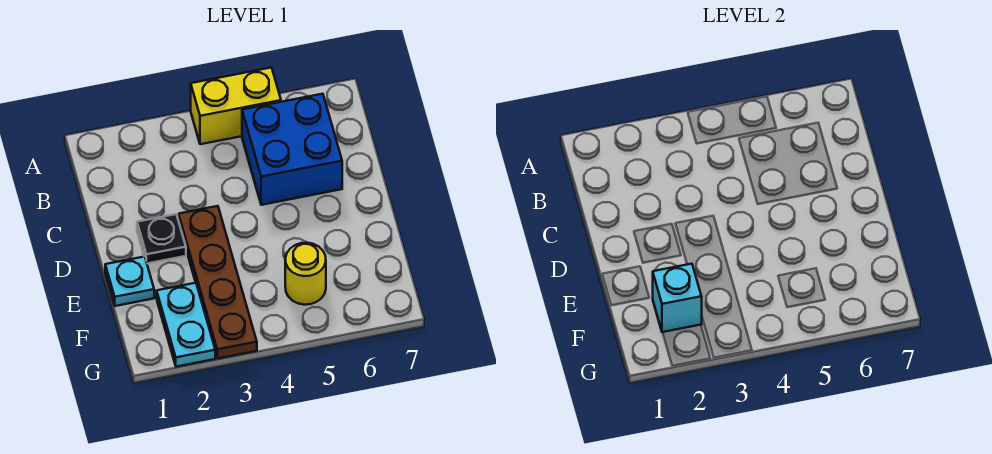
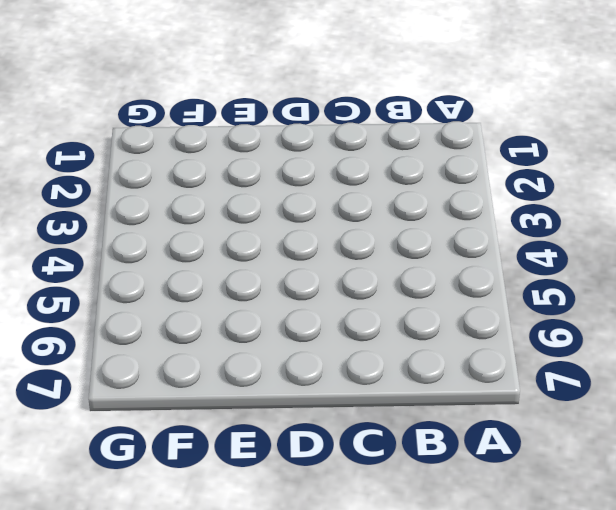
none -> yellow brick A4:A5 level 1
none -> blue brick B5:C6 level 1

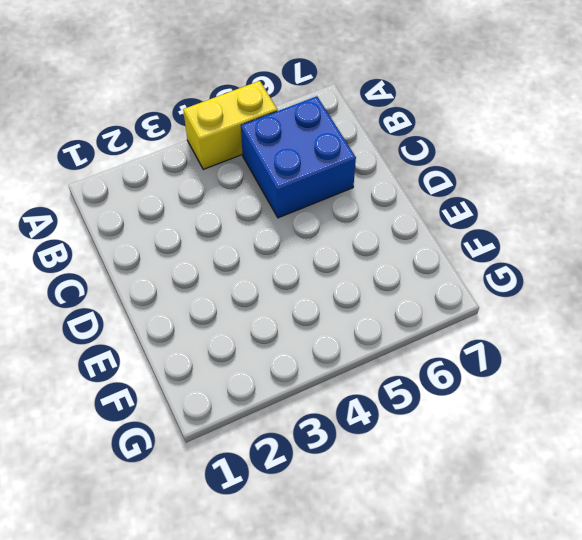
none -> black plate D2 level 1
none -> brown plate D3:G3 level 1

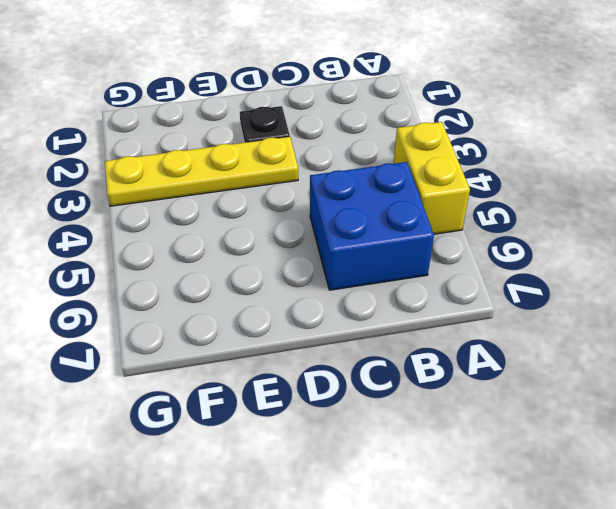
yellow plate D3:G3 level 1 -> brown plate D3:G3 level 1
none -> cyan plate E1 level 1
none -> cyan plate F2:G2 level 1

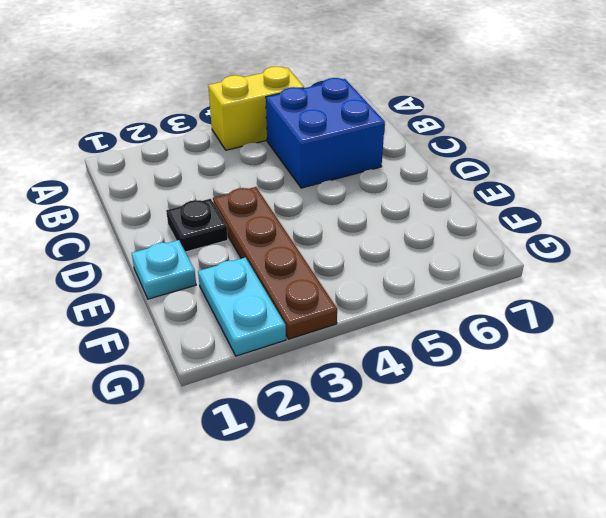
none -> yellow round brick F5 level 1
none -> cyan brick F2 level 2

